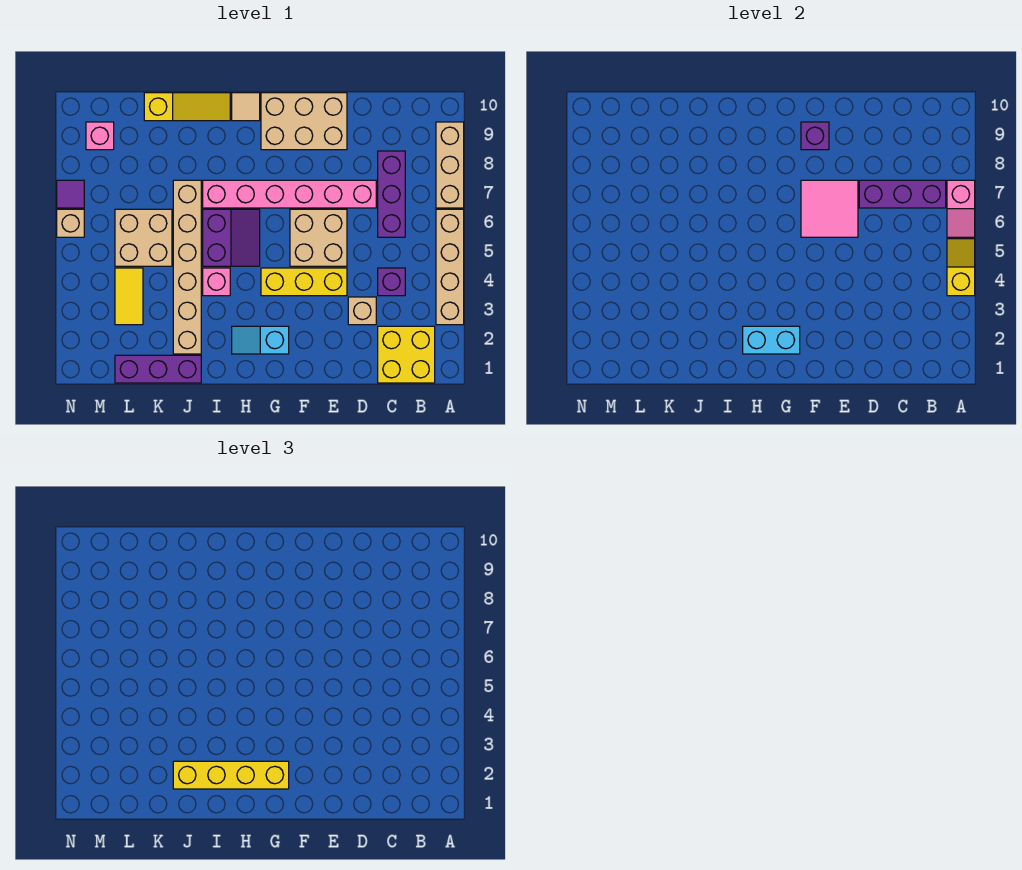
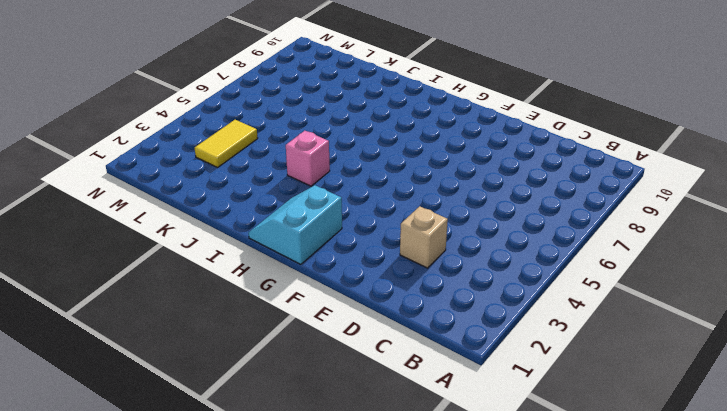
cyan slope G1:H2 level 1 top G -> cyan slope G2:H2 level 1 top G
none -> tan brick A3:A6 level 1
none -> tan brick A7:A9 level 1
none -> yellow brick B1:C2 level 1

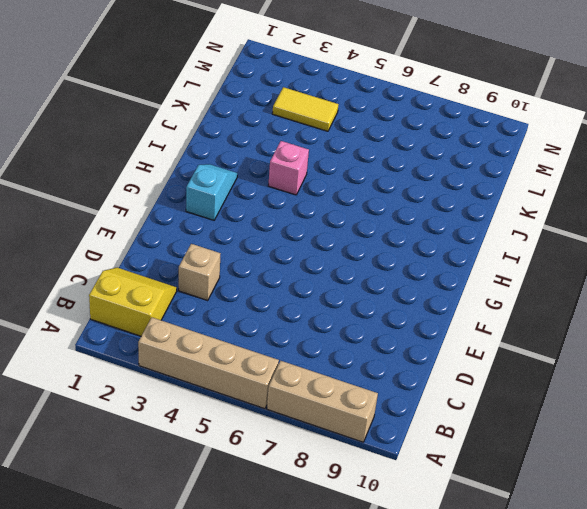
yellow slope B1:C2 level 1 top B -> yellow brick B1:C2 level 1
none -> purple brick C4 level 1
none -> purple brick C6:C8 level 1
none -> pink brick D7:I7 level 1

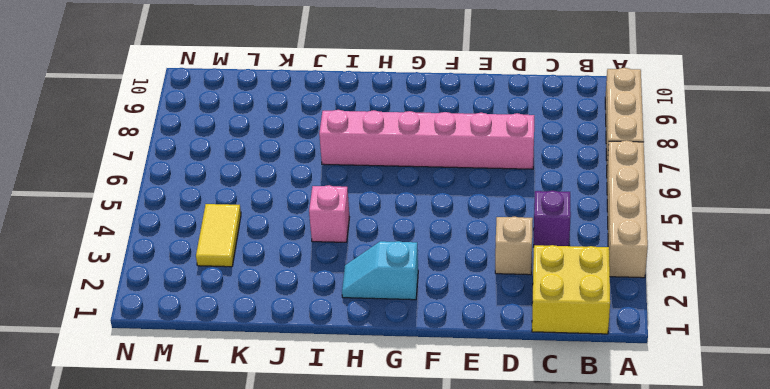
none -> purple brick C6:C8 level 1
none -> yellow brick E4:G4 level 1
none -> tan brick E5:F6 level 1

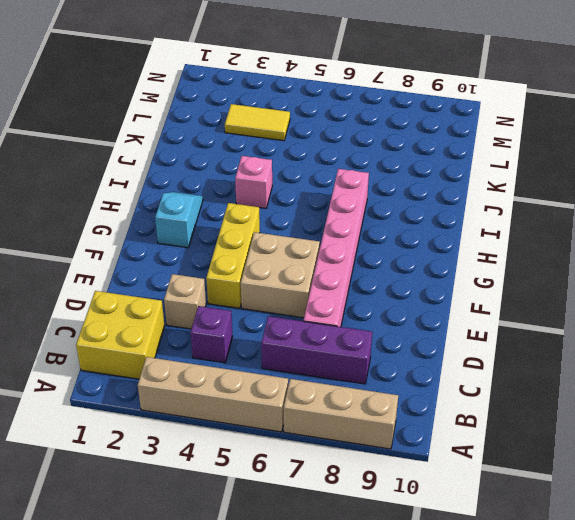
none -> tan brick E9:G10 level 1
none -> purple slope H5:I6 level 1 top I
none -> tan tile H10 level 1

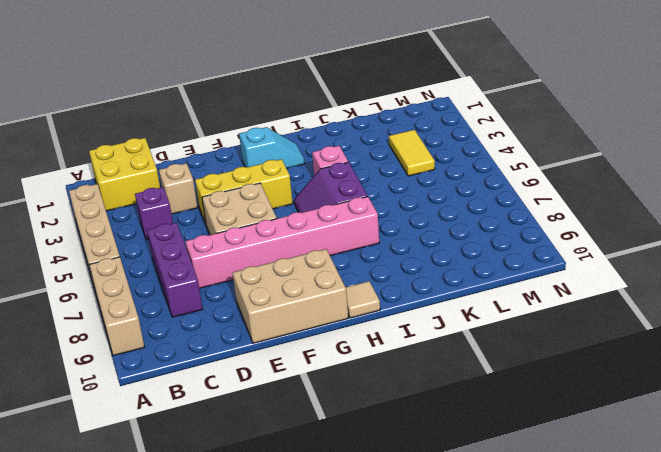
none -> yellow slope I10:K10 level 1 top K
none -> purple brick J1:L1 level 1
none -> tan brick J2:J7 level 1

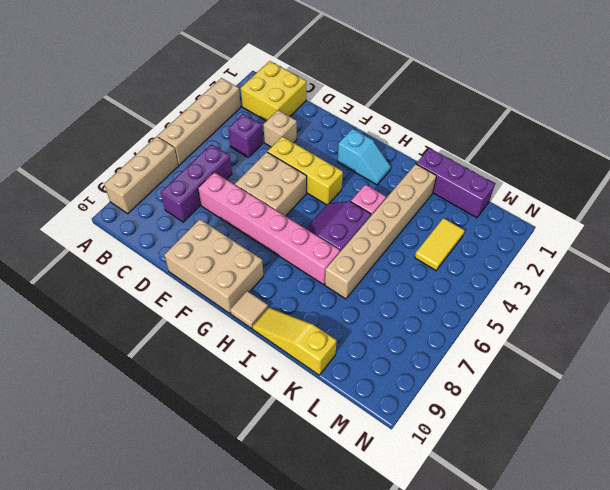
none -> tan brick K5:L6 level 1
none -> pink brick M9 level 1
none -> tan brick N6 level 1

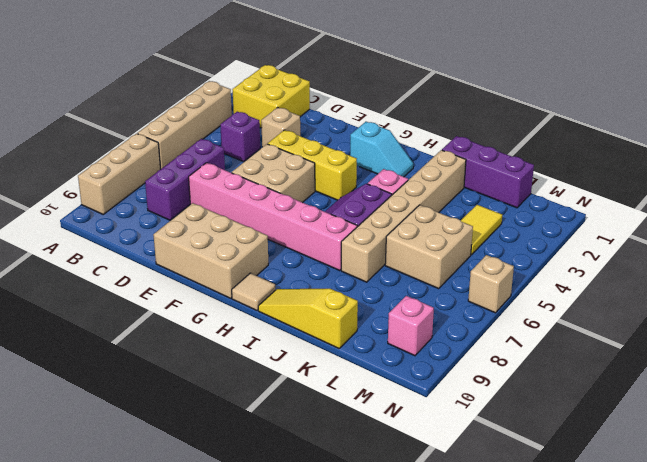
none -> purple tile N7 level 1
none -> yellow slope A4:A5 level 2 top 4
none -> pink slope A6:A7 level 2 top 7

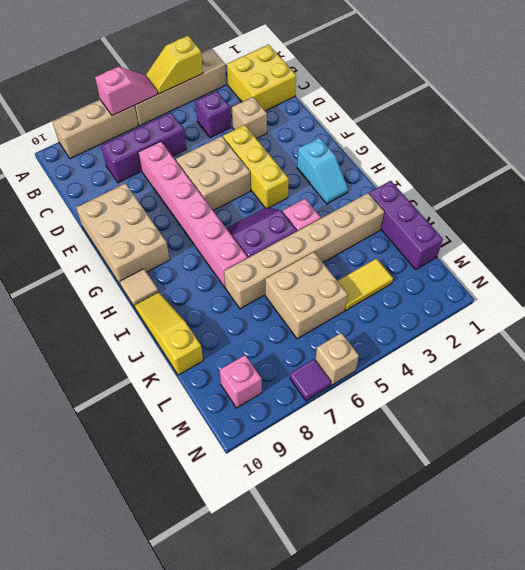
none -> purple brick B7:D7 level 2
none -> pink tile E6:F7 level 2
none -> purple brick F9 level 2

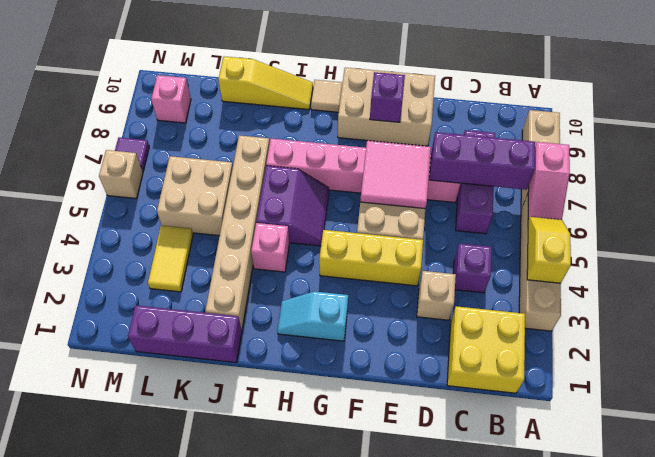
none -> cyan brick G2:H2 level 2
none -> yellow brick G2:J2 level 3

